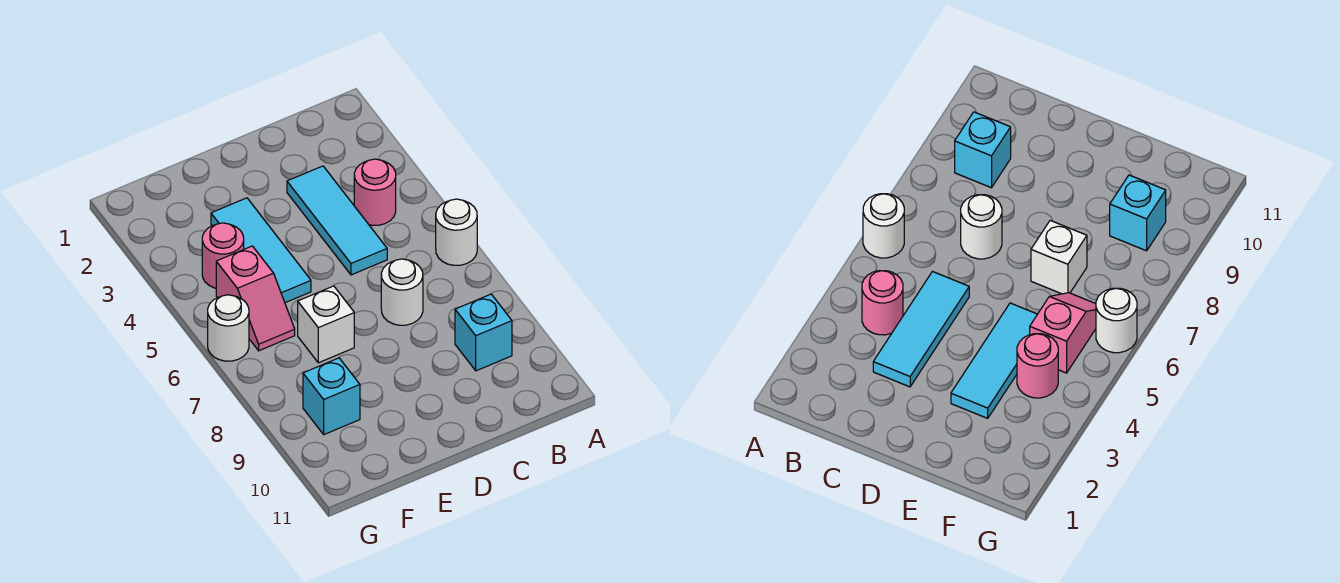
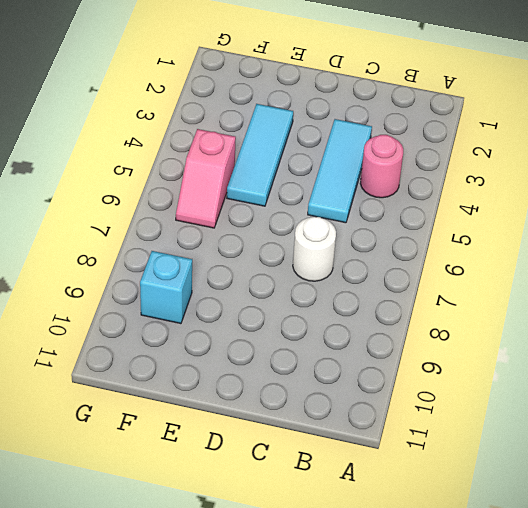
none -> white round brick A6 level 1
none -> cyan brick B9 level 1

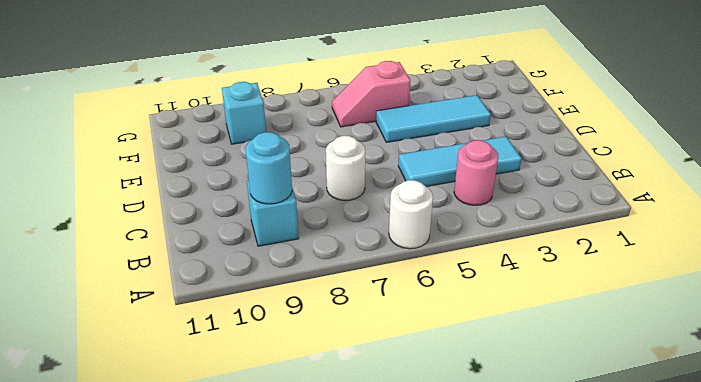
cyan round brick B9 level 2 -> none
none -> white brick E7 level 1
none -> pink round brick F4 level 1

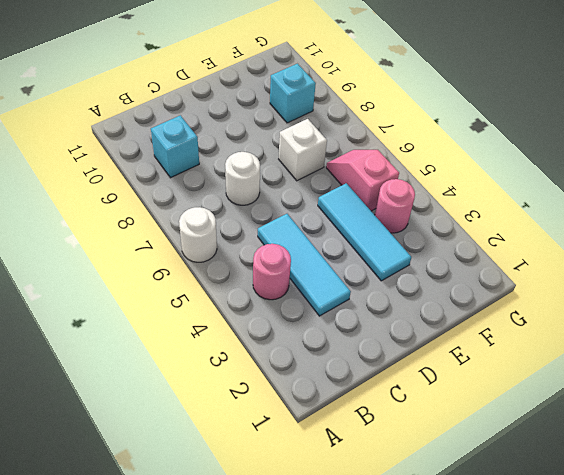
none -> white round brick G6 level 1

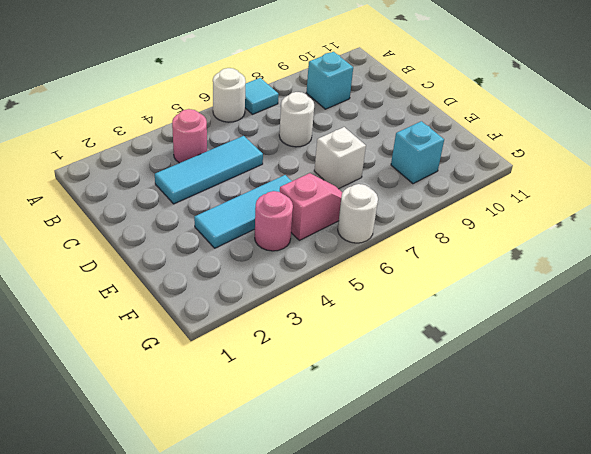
cyan tile A7 level 1 -> none

